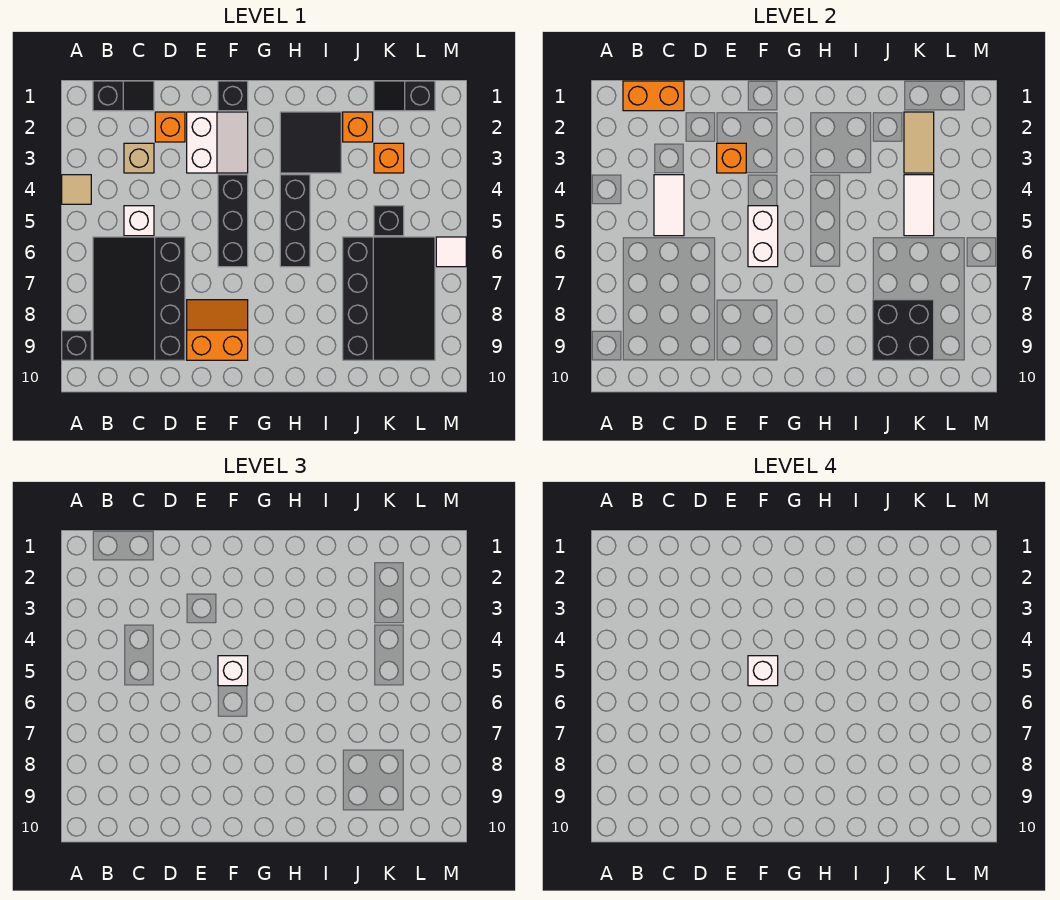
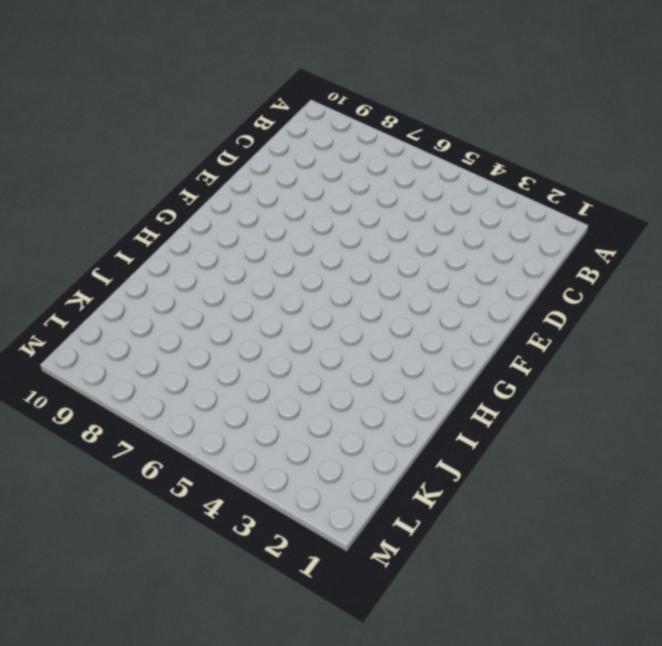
none -> tan tile A4 level 1
none -> black brick A9 level 1
none -> black slope B1:C1 level 1 top B

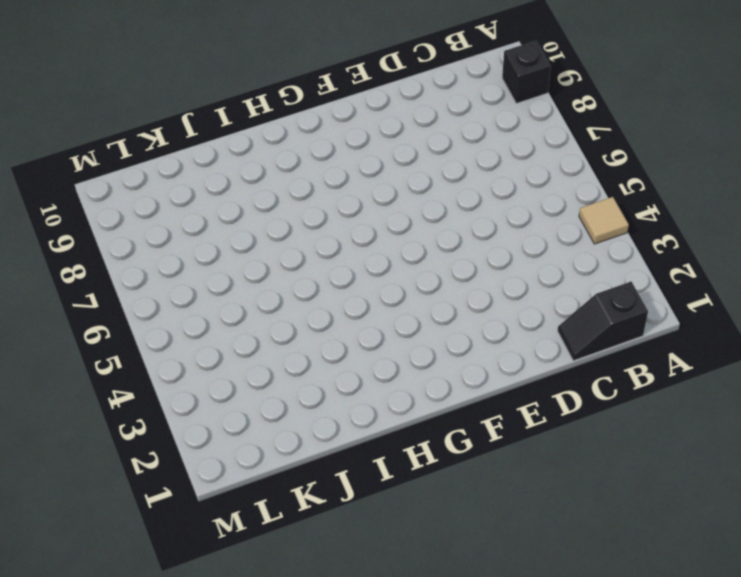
none -> black slope B6:D9 level 1 top D
none -> tan brick C3 level 1
none -> white brick C5 level 1

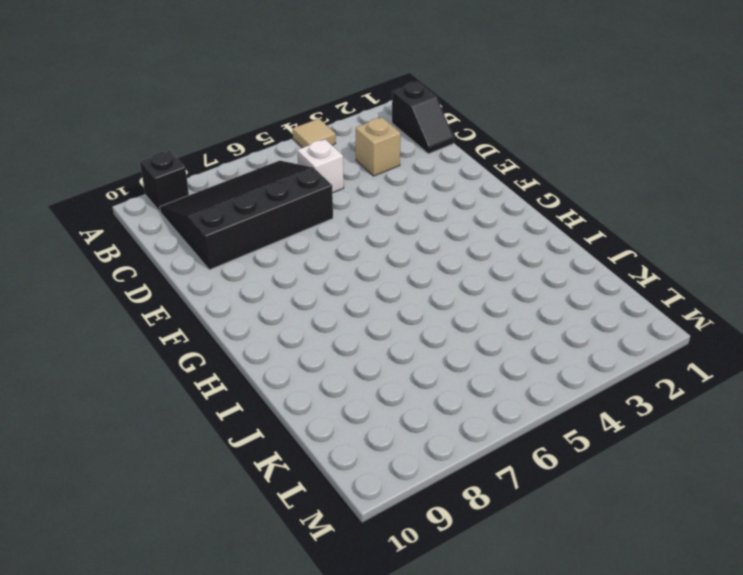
none -> orange brick D2 level 1
none -> white slope E2:F3 level 1 top E
none -> orange slope E8:F9 level 1 top 9

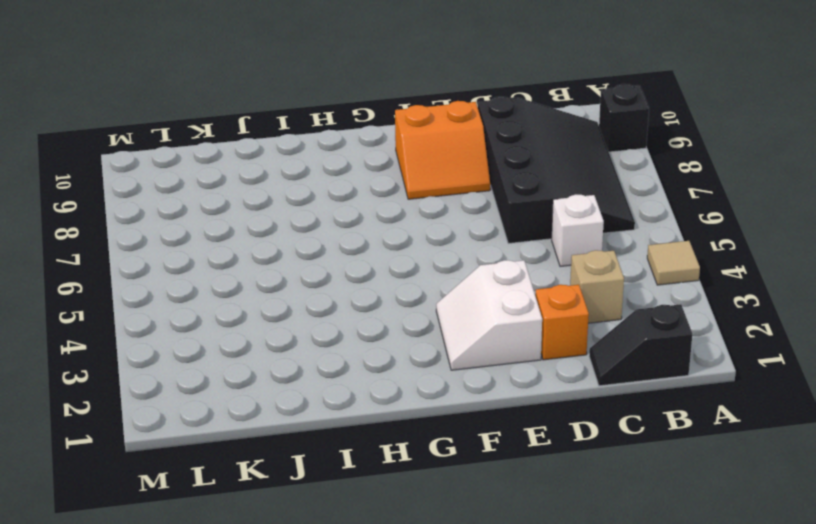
none -> black brick F1 level 1
none -> black brick F4:F6 level 1
none -> black tile H2:I3 level 1

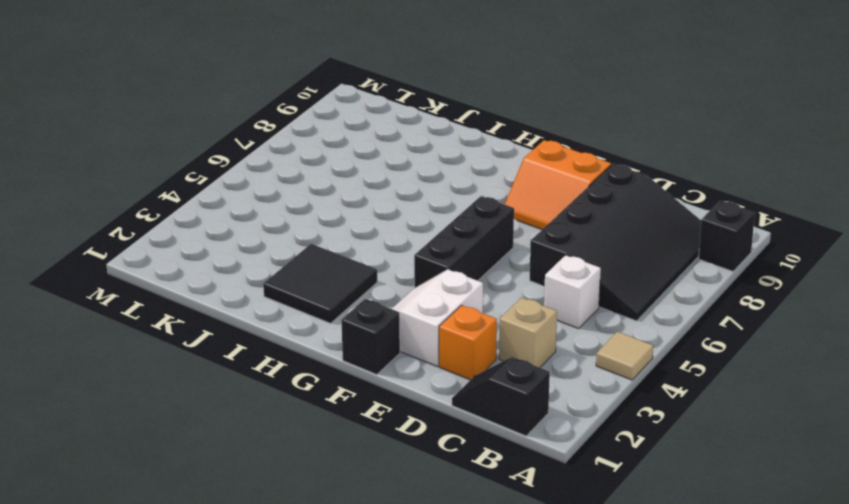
none -> black brick H4:H6 level 1
none -> orange brick J2 level 1
none -> black slope J6:L9 level 1 top J

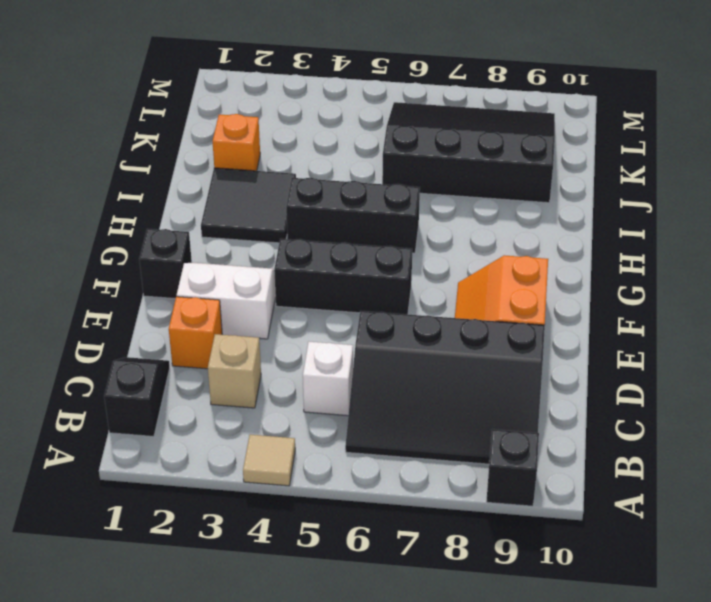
none -> black slope K1:L1 level 1 top L
none -> orange brick K3 level 1
none -> black brick K5 level 1

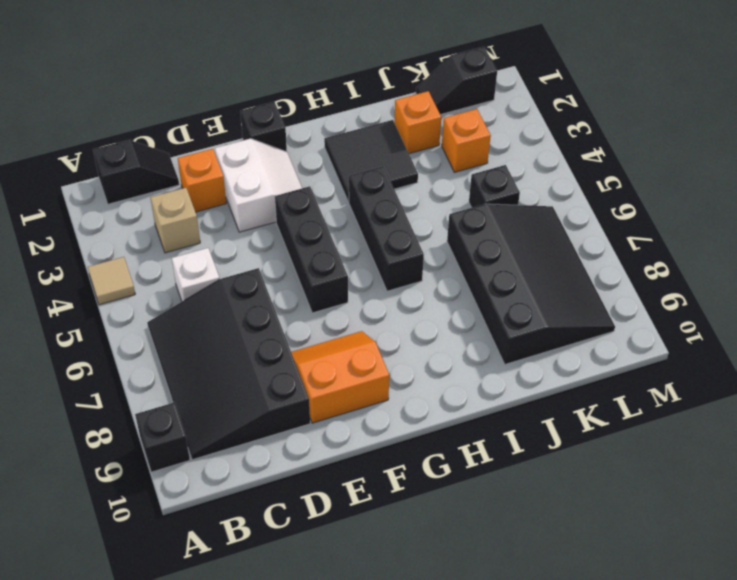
none -> white tile M6 level 1
none -> orange brick B1:C1 level 2
none -> white tile C4:C5 level 2

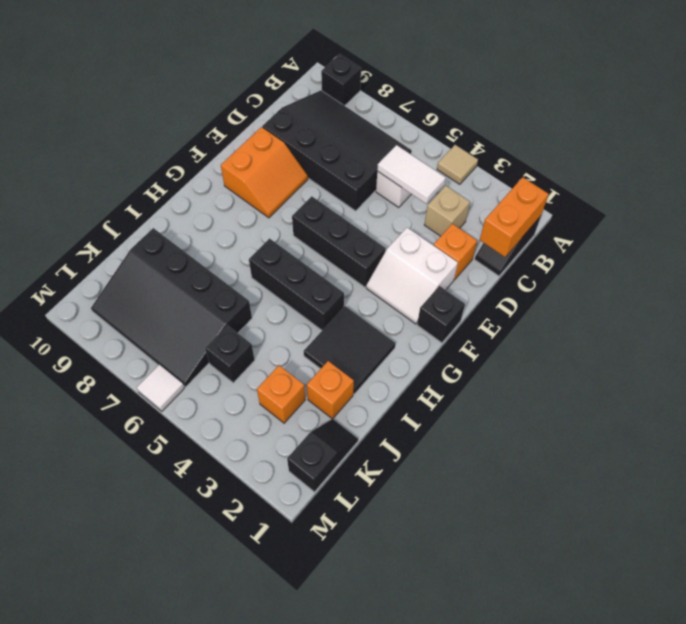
none -> orange brick E3 level 2
none -> white brick F5:F6 level 2
none -> black brick J8:K9 level 2

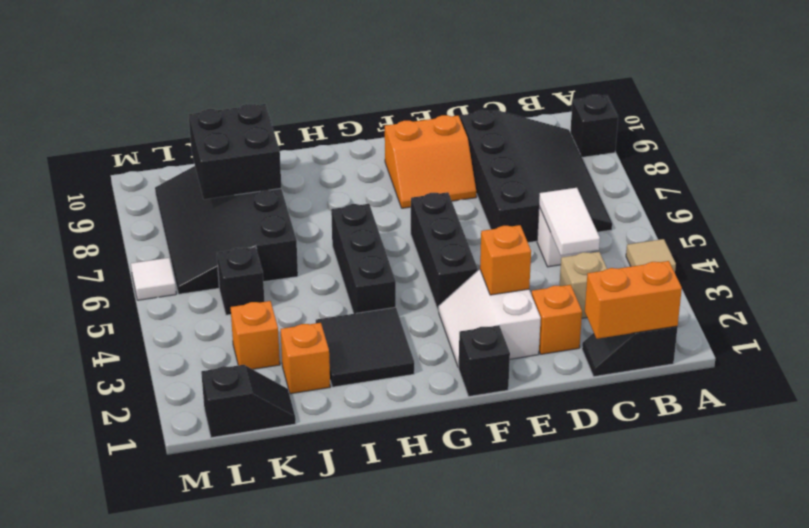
none -> white brick F5:F6 level 2
none -> tan tile K2:K3 level 2
none -> white tile K4:K5 level 2

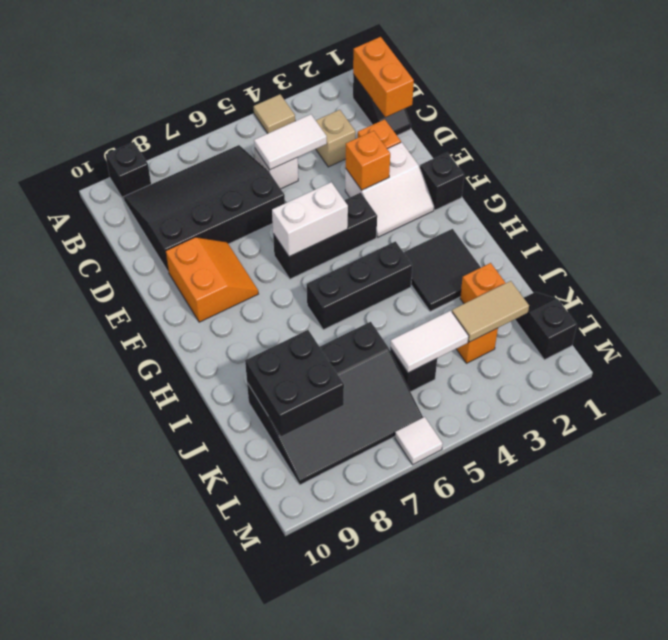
none -> white brick F5 level 3
none -> white brick F5 level 4

